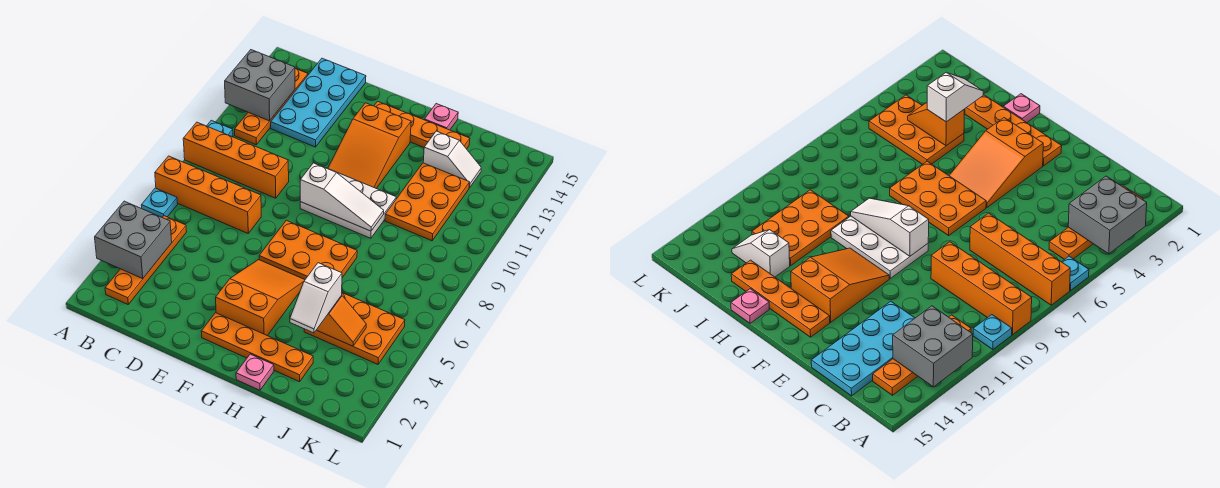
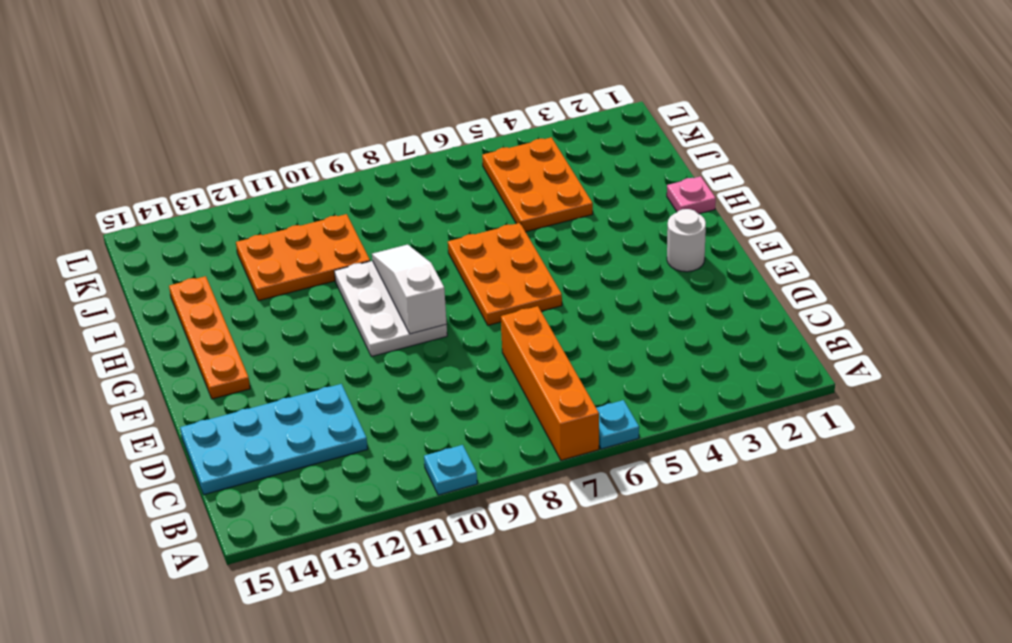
white round brick F2 level 1 -> orange plate F2:I2 level 1
none -> orange brick A9:D9 level 1
none -> orange plate B2:B5 level 1
none -> orange plate B11:B14 level 1

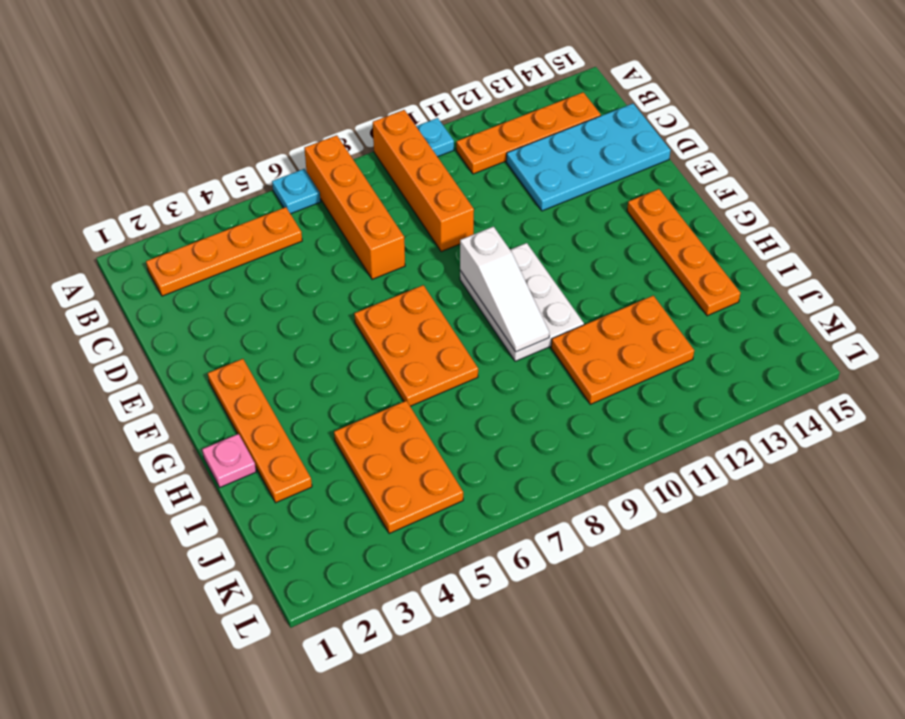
none -> orange slope F3:G5 level 1 top 3
none -> orange slope F11:G13 level 1 top 13
none -> pink plate H15 level 1

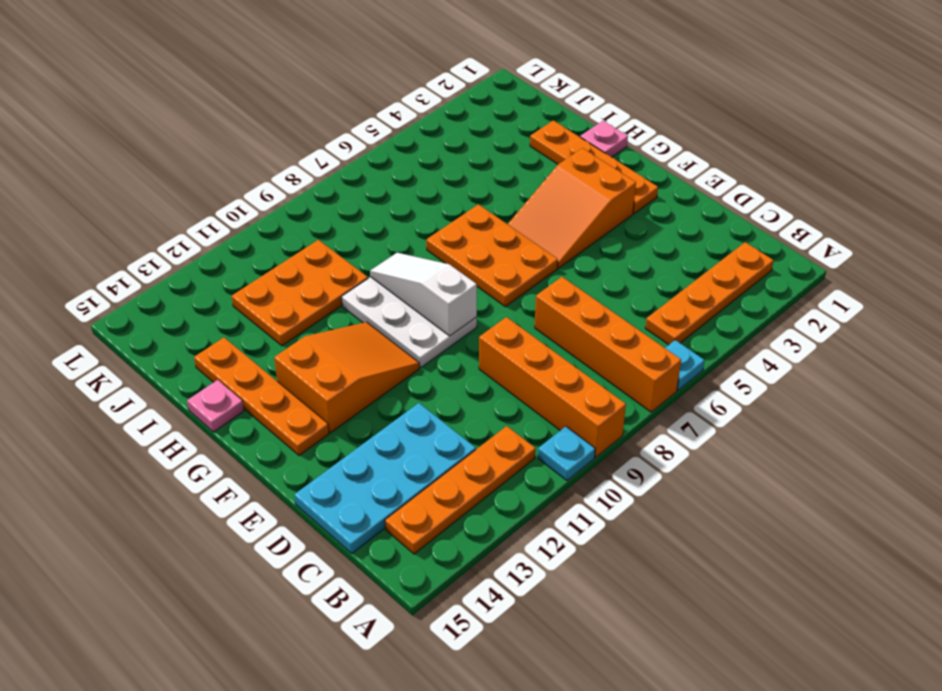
none -> orange plate I4:K5 level 1
none -> white slope I13:J13 level 1 top I
none -> grey brick A3:B4 level 2

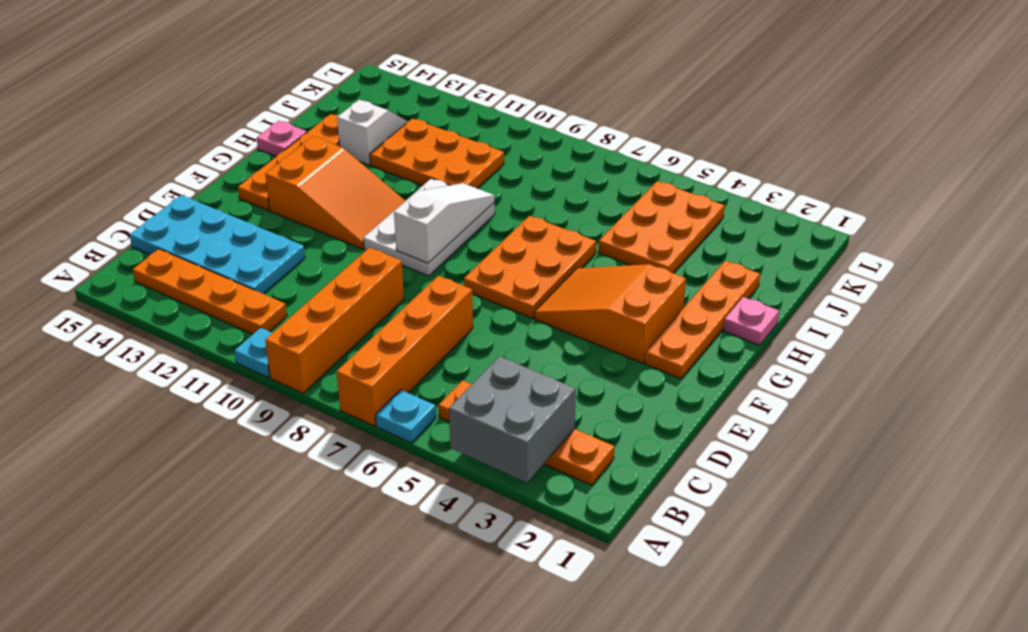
none -> grey brick A12:B13 level 2
none -> orange slope I4:J4 level 2 top I
none -> white slope I3:I4 level 3 top 4

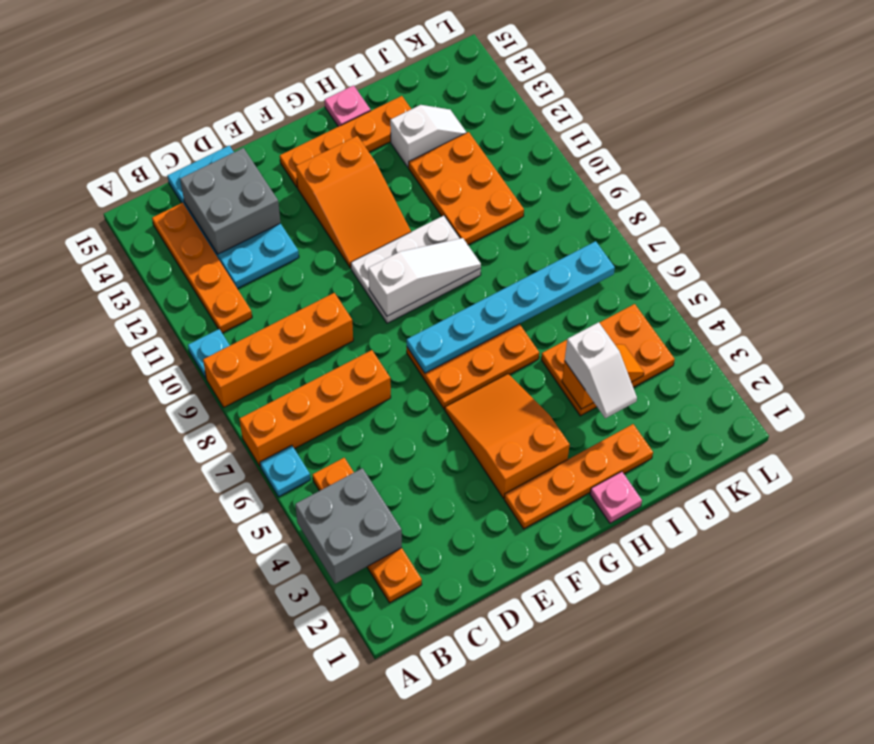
grey brick C13:D14 level 2 -> grey brick A12:B13 level 2
cyan plate F7:K7 level 2 -> none

